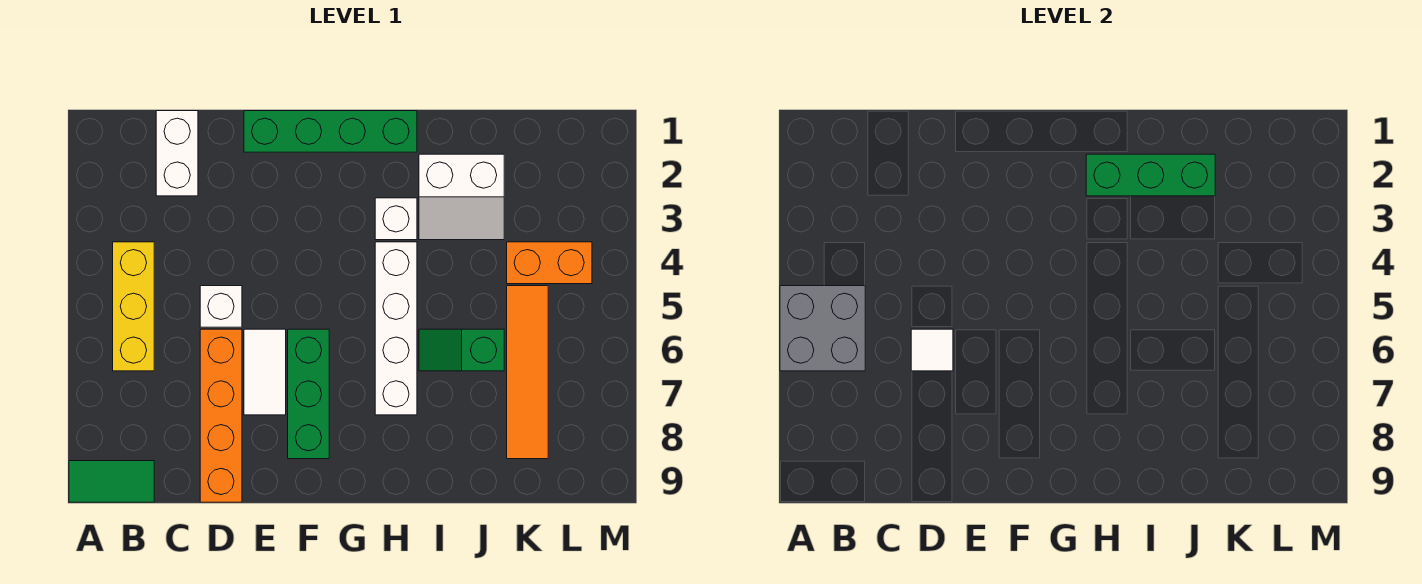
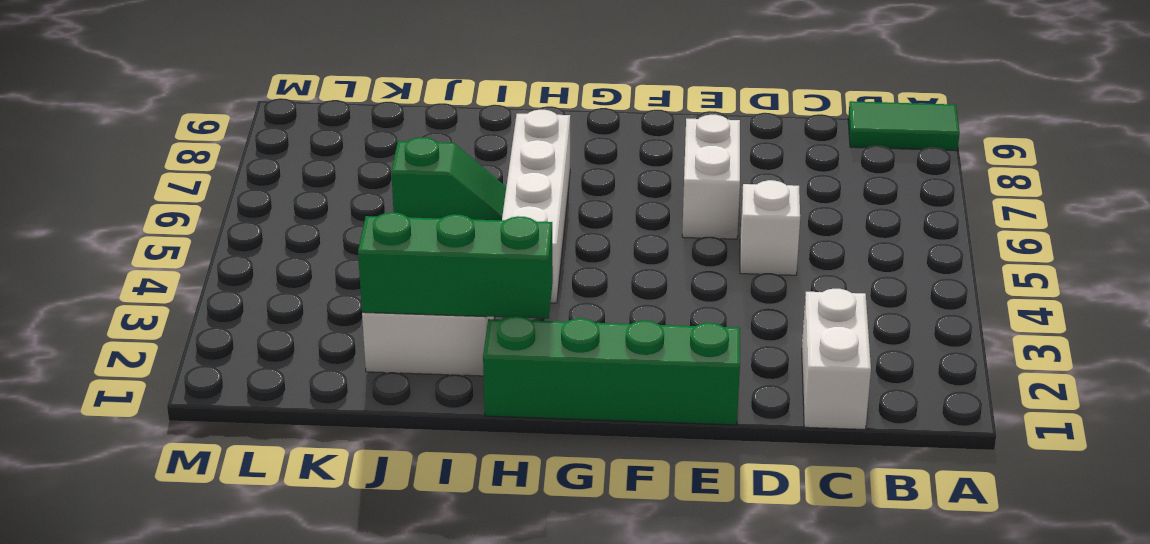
white brick E6:E7 level 1 -> white tile E6:E7 level 1
none -> yellow brick B4:B6 level 1
none -> orange brick D6:D9 level 1
none -> green brick F6:F8 level 1

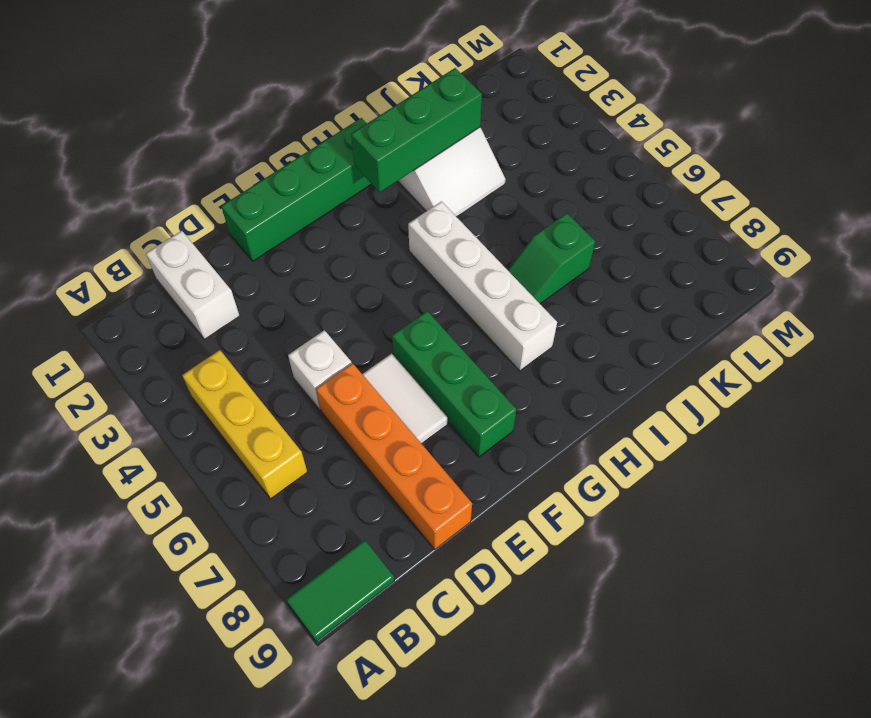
none -> white brick H3 level 1
none -> orange brick K4:L4 level 1
none -> orange tile K5:K8 level 1

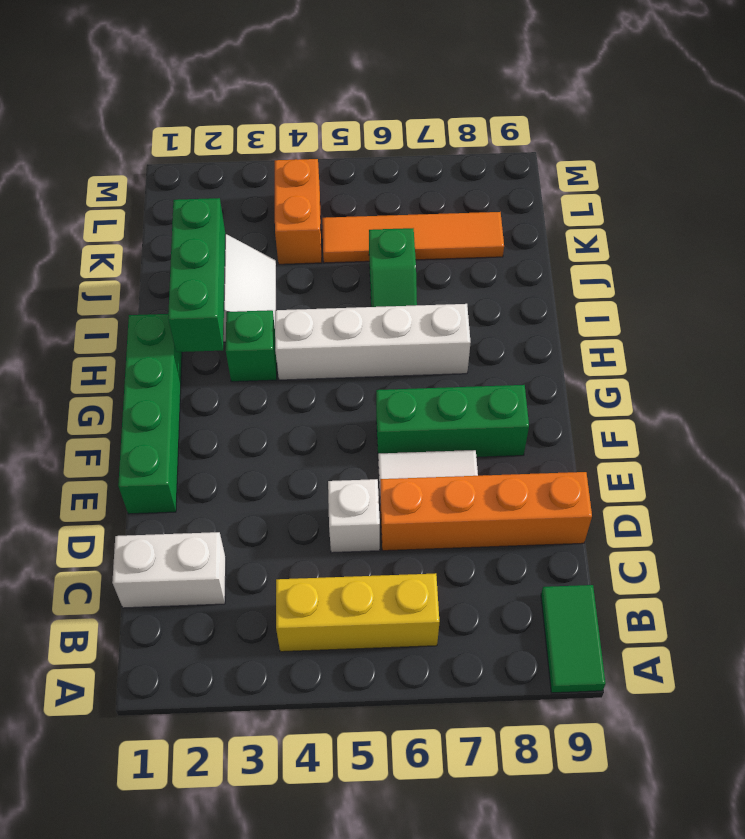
green brick H3 level 1 -> white brick H3 level 1
none -> grey brick A5:B6 level 2
none -> white tile D6 level 2

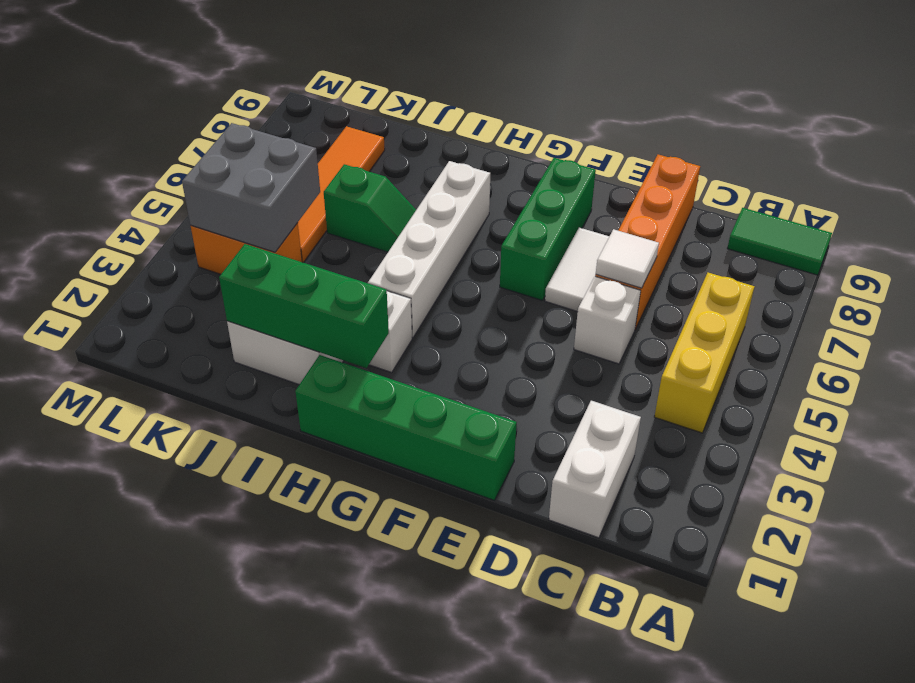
grey brick K4:L5 level 2 -> grey brick A5:B6 level 2

